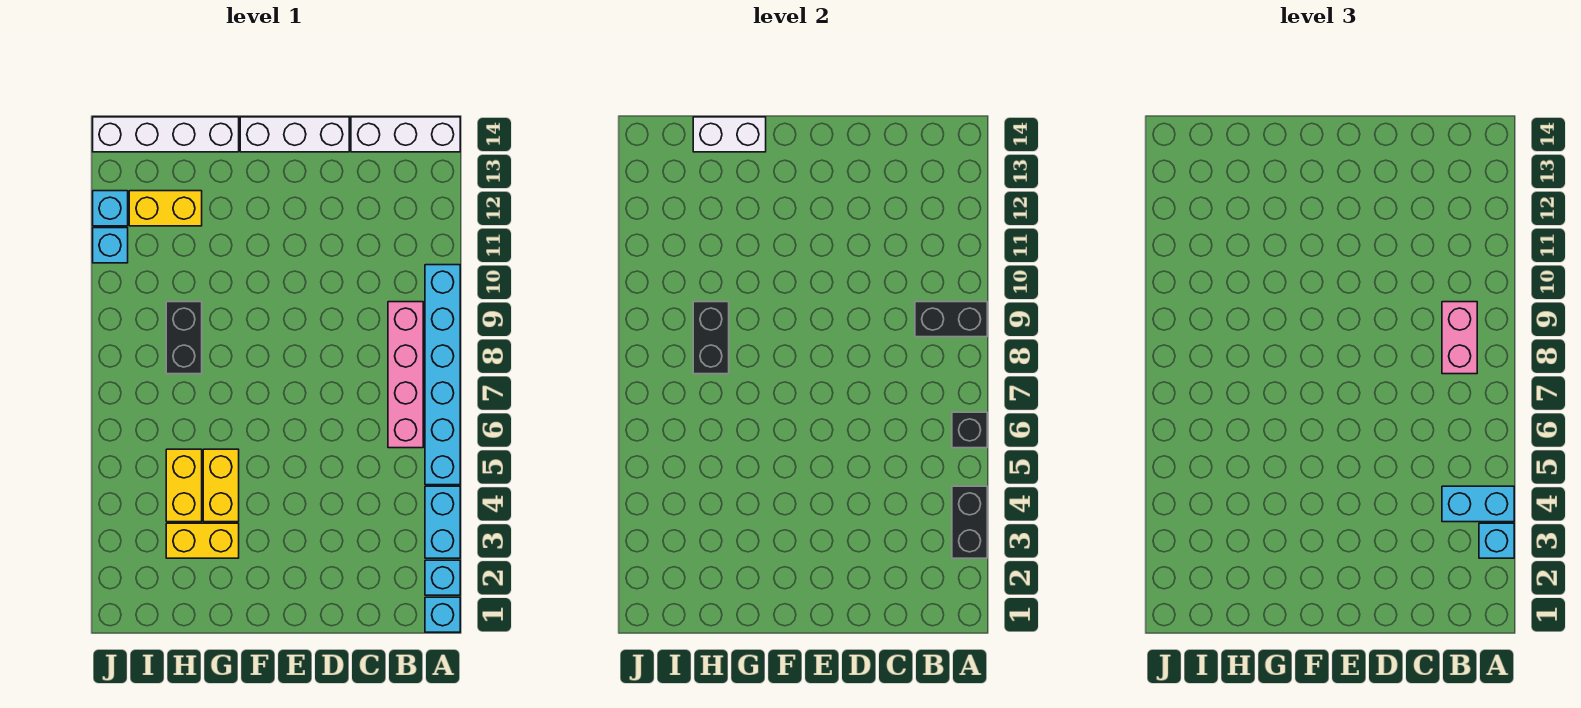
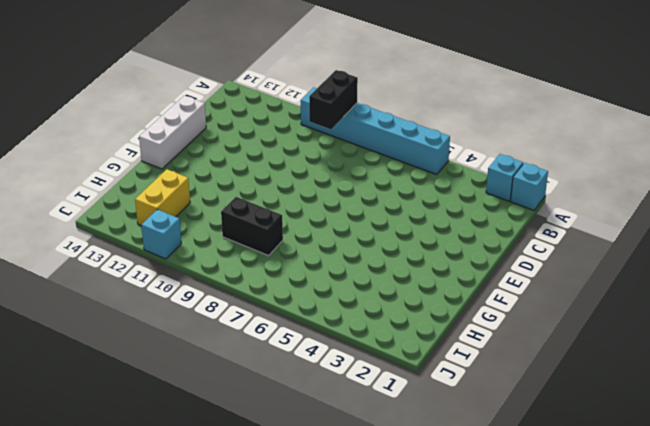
none -> cyan brick A3:A4 level 1
none -> white brick A14:C14 level 1
none -> pink brick B6:B9 level 1

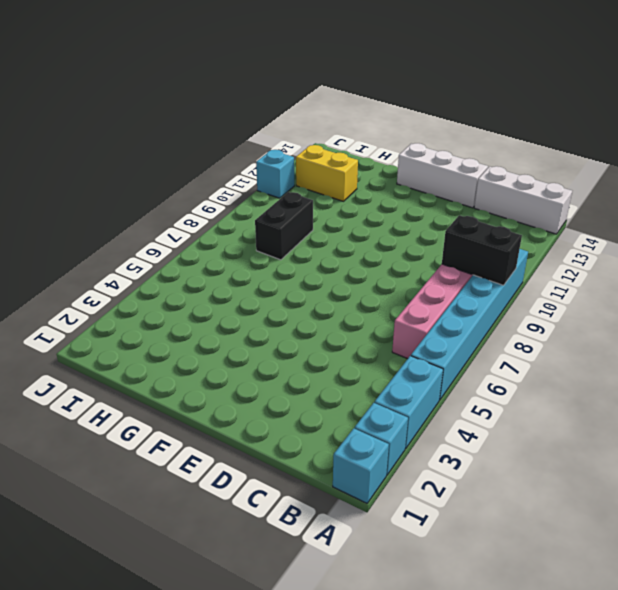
none -> yellow brick G3:H3 level 1
none -> yellow brick G4:G5 level 1
none -> white brick G14:J14 level 1

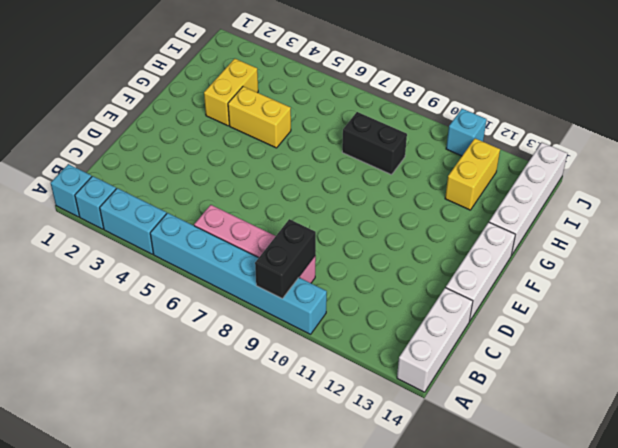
none -> yellow brick H4:H5 level 1
none -> cyan brick J12 level 1
none -> black brick A3:A4 level 2

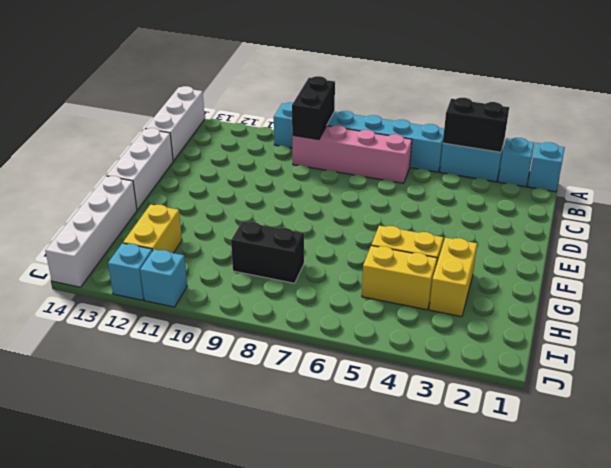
none -> black brick A6 level 2
none -> white brick G14:H14 level 2
none -> black brick H8:H9 level 2

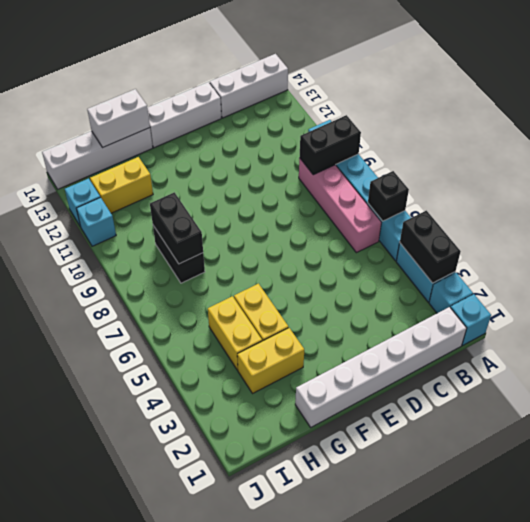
white brick B1:G1 level 1 -> none
none -> cyan brick A3 level 3
none -> cyan brick A4:B4 level 3
none -> pink brick B8:B9 level 3

